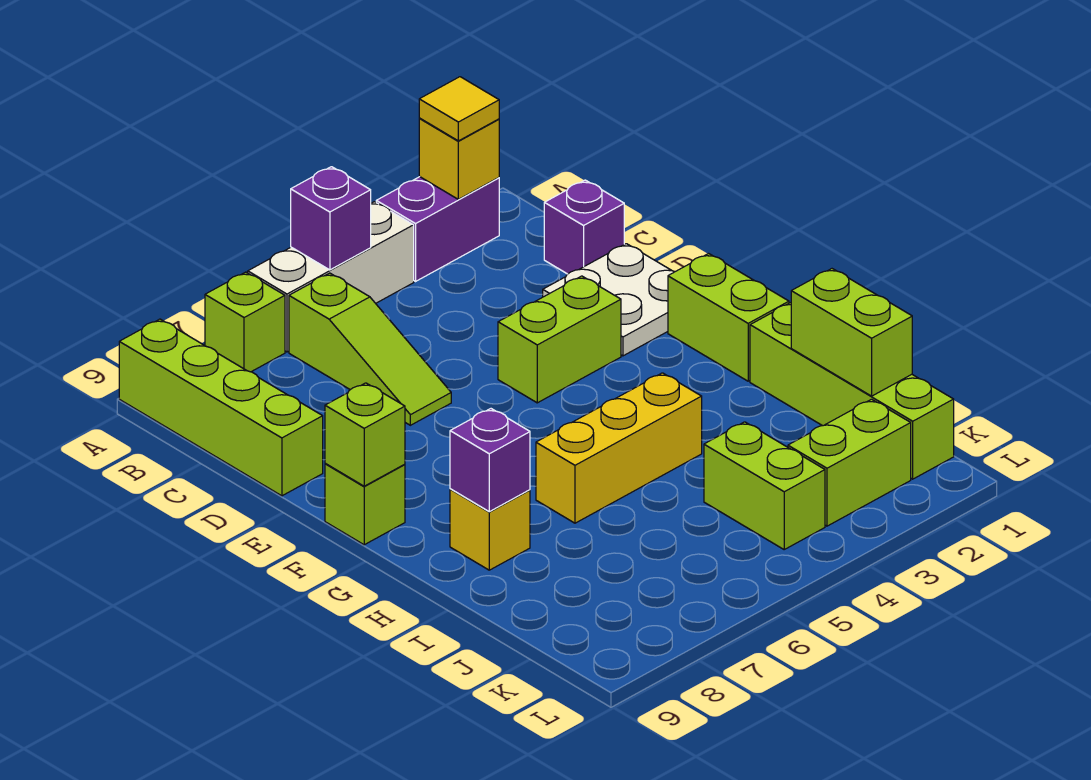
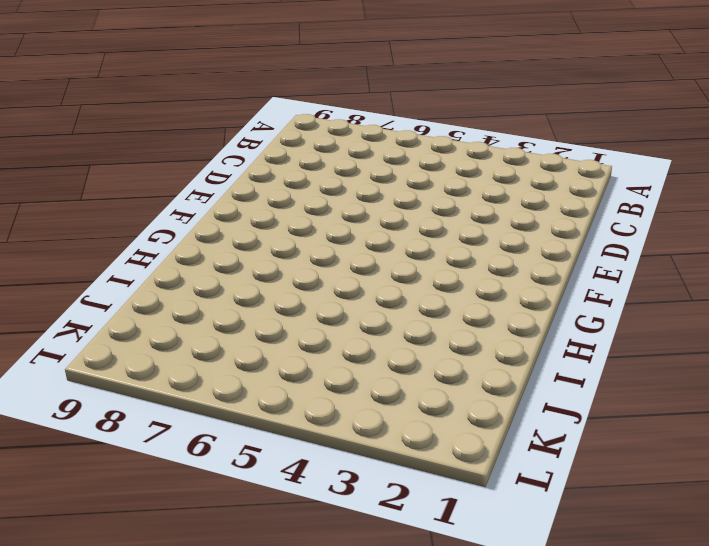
none -> purple brick A2:A3 level 1
none -> white brick A4:A6 level 1
none -> lime brick A7 level 1

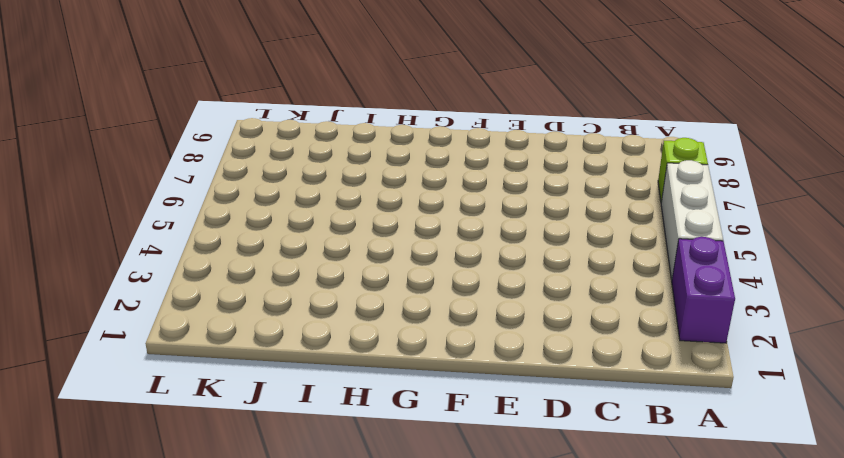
none -> lime brick A9:D9 level 1
none -> lime slope B6:D6 level 1 top B
none -> purple brick C1 level 1

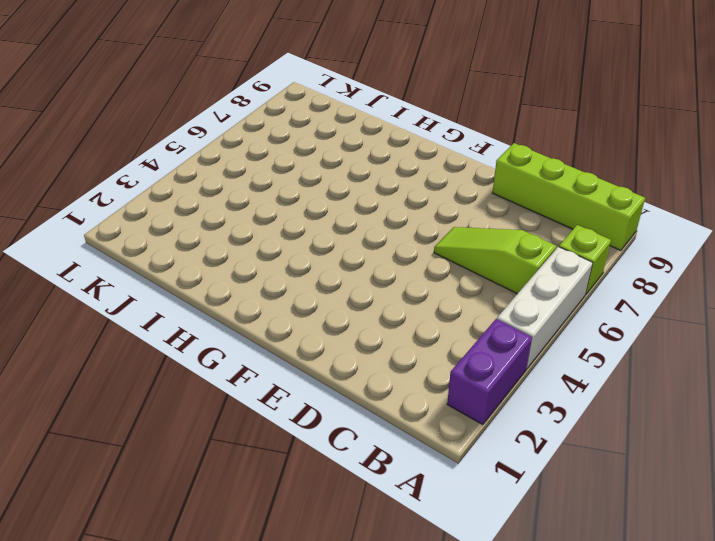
none -> purple brick C1 level 1
none -> white plate D1:E2 level 1
none -> lime brick E3:E4 level 1

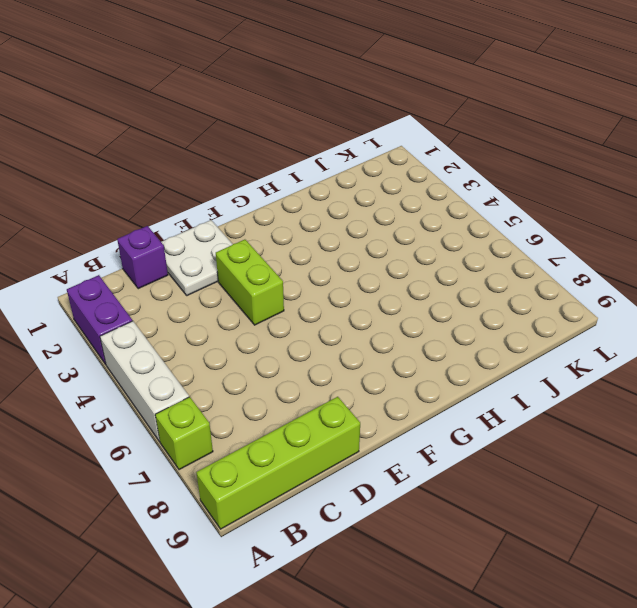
none -> lime slope B6:D6 level 1 top B
none -> lime brick F1:G1 level 1
none -> lime brick F9 level 1

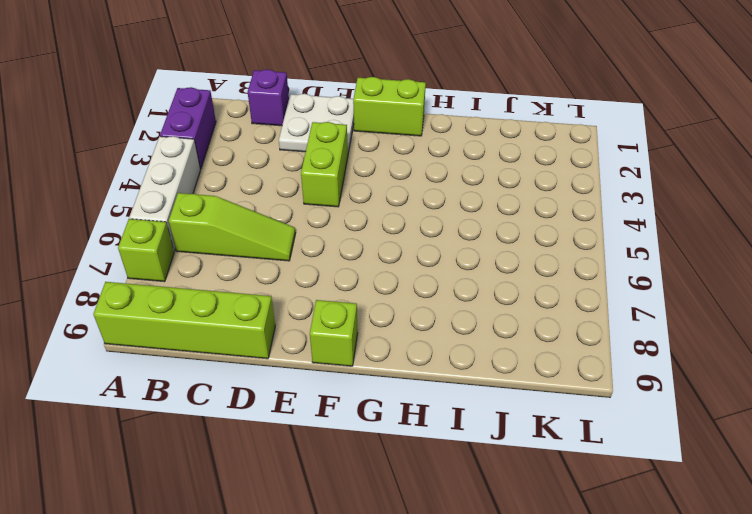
none -> lime brick H1:K1 level 1
none -> yellow brick H4:H6 level 1
none -> yellow brick H8 level 1

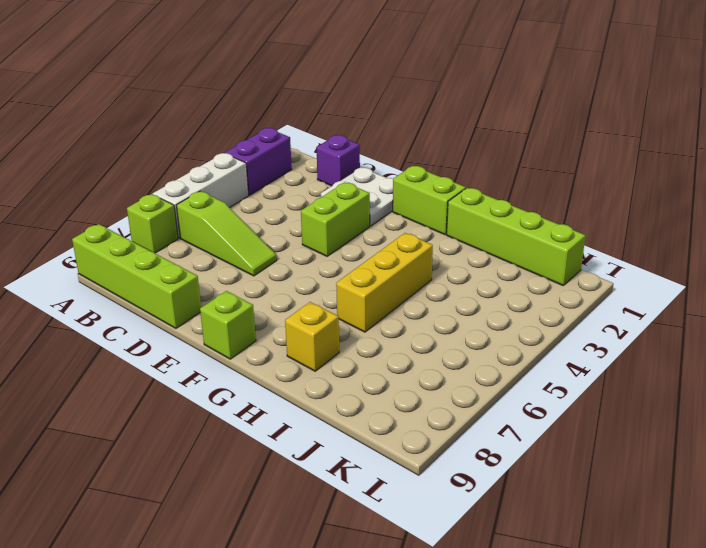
none -> lime brick J4:K4 level 1
none -> lime brick K2:K3 level 1
none -> yellow brick A2 level 2

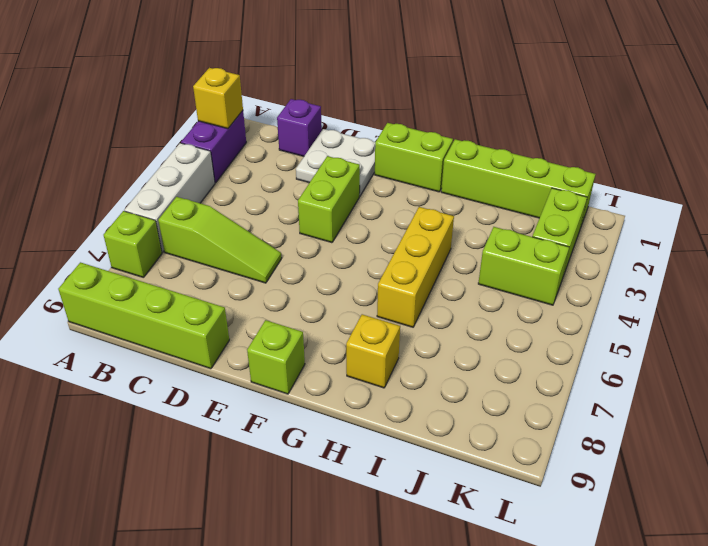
none -> purple brick A5 level 2
none -> lime brick F9 level 2
none -> purple brick H8 level 2

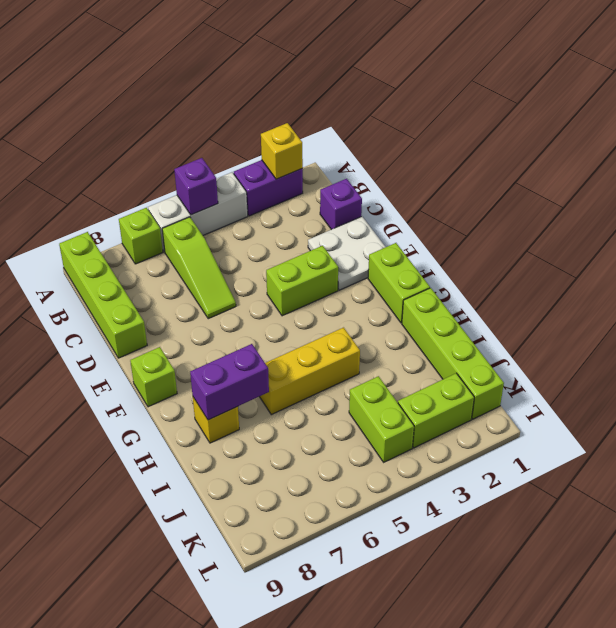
purple brick H7:H8 level 2 -> purple brick H8 level 2
none -> lime brick F9 level 2
none -> lime brick I1:J1 level 2
none -> yellow tile A2 level 3

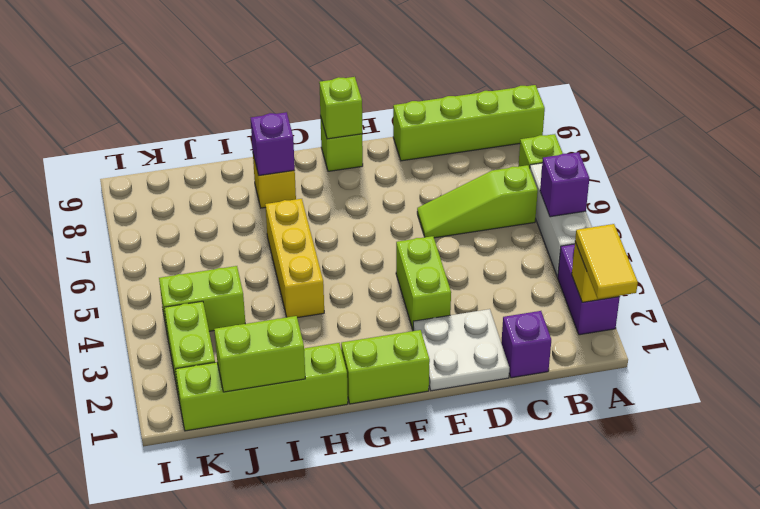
yellow tile A1:A2 level 3 -> yellow tile A2 level 3

